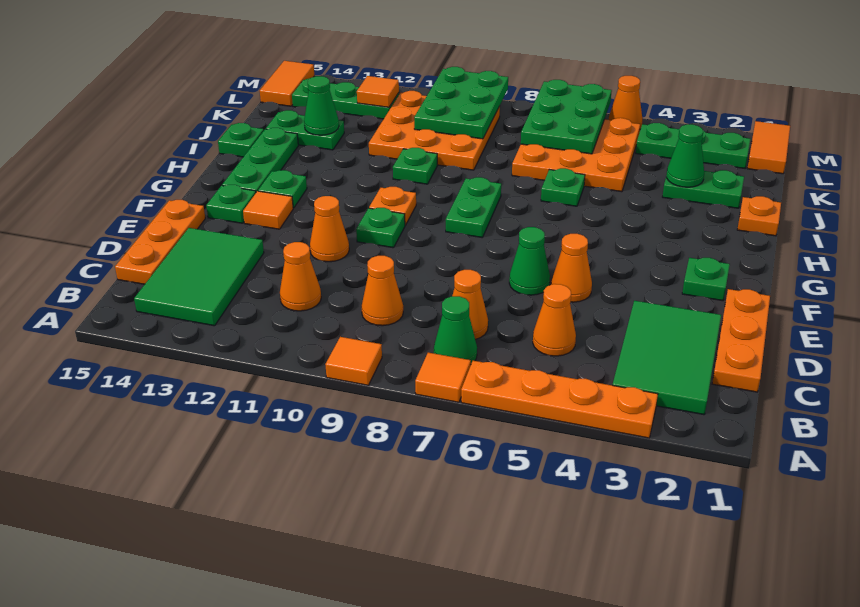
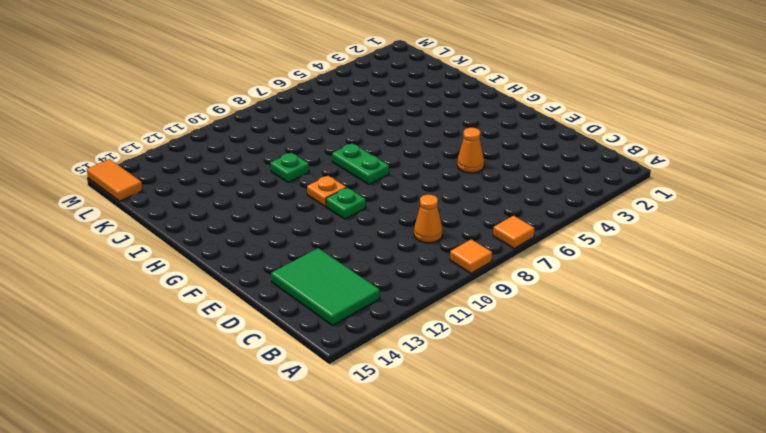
none -> orange plate A3:A6 level 1
none -> green tile B2:D3 level 1
none -> green cone B7 level 1
none -> orange plate C1:E1 level 1

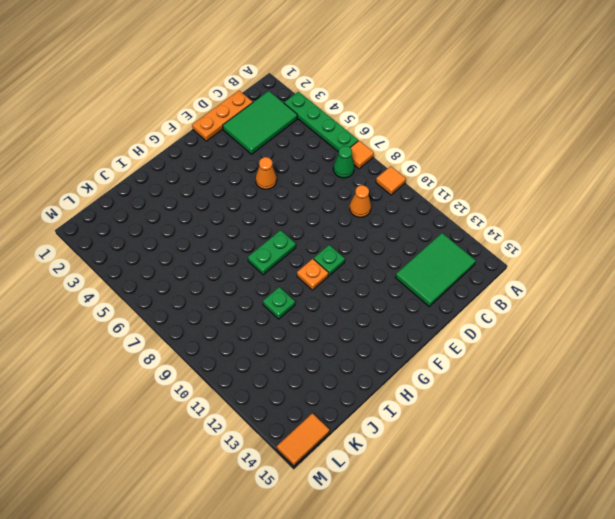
green plate A3:A6 level 1 -> orange plate A3:A6 level 1
none -> orange cone C5 level 1
none -> orange cone C7 level 1
none -> orange cone C11 level 1
none -> orange plate C15:E15 level 1

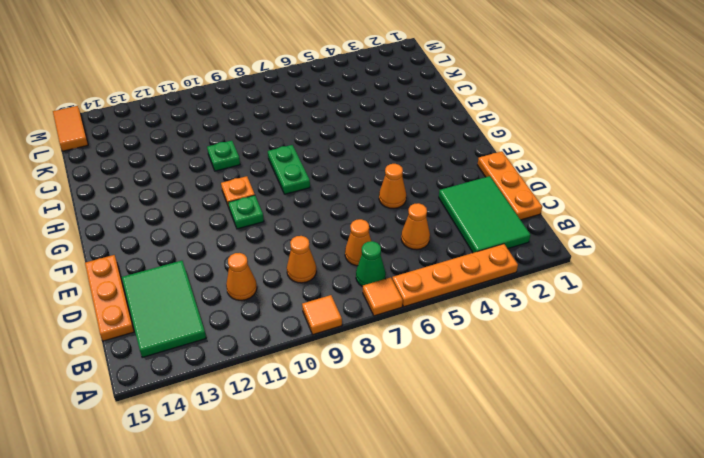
none -> green cone E6 level 1
none -> orange cone E11 level 1
none -> green plate F2 level 1
none -> orange tile F13 level 1

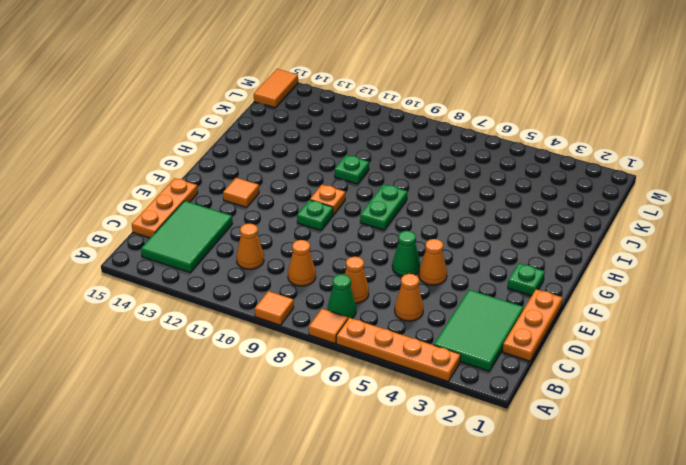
none -> orange cone E11 level 1
none -> green plate F14 level 1
none -> green plate G13 level 1
none -> green plate G14:I14 level 1

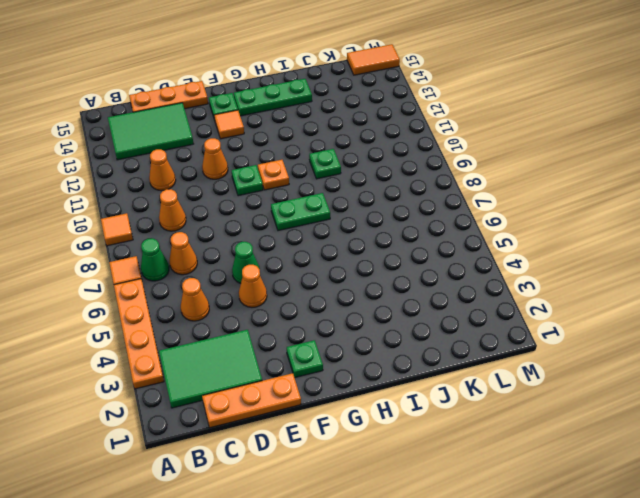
none -> green plate G13 level 1
none -> orange plate I1 level 1
none -> green plate I6 level 1
none -> green plate I15 level 1

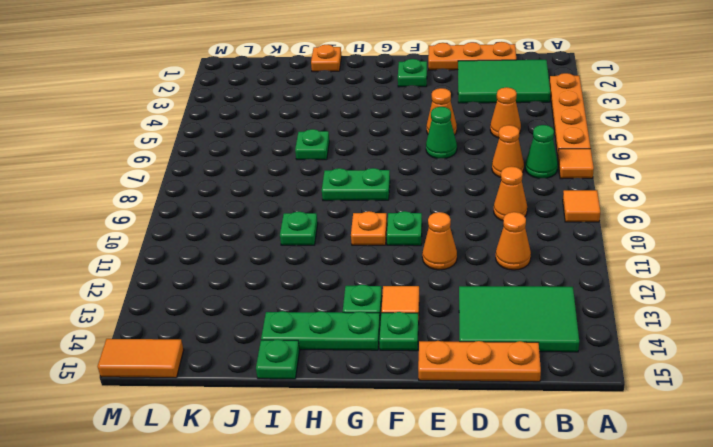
none -> green plate J2:J3 level 1
none -> orange plate J5:L7 level 1
none -> orange plate J9:L11 level 1
none -> green plate J13:J14 level 1

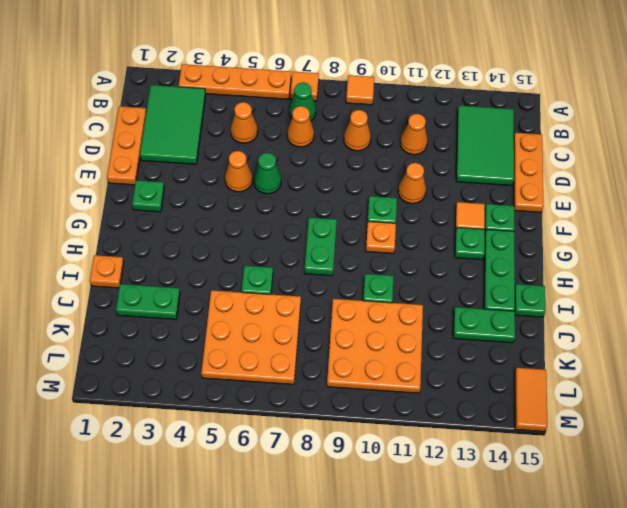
none -> orange tile L1:M1 level 1
none -> green plate L2:L4 level 1
none -> green plate L12:L14 level 1
none -> orange cone M5 level 1

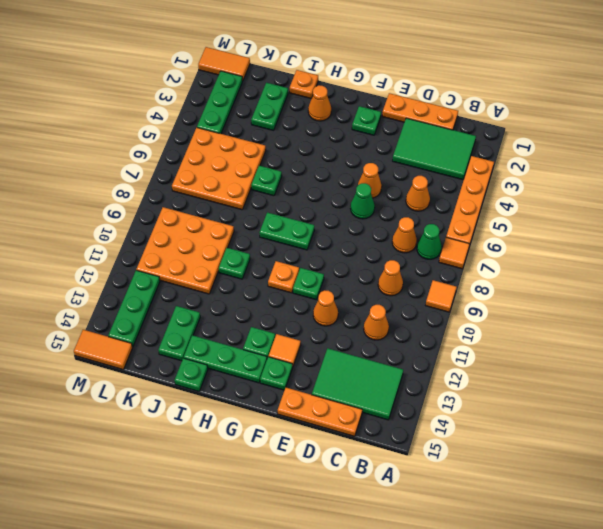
orange cone H2 level 1 -> orange cone M5 level 1
none -> green cone J3 level 2
none -> green cone J13 level 2
none -> green plate K6:M7 level 2
none -> green plate K9:M10 level 2

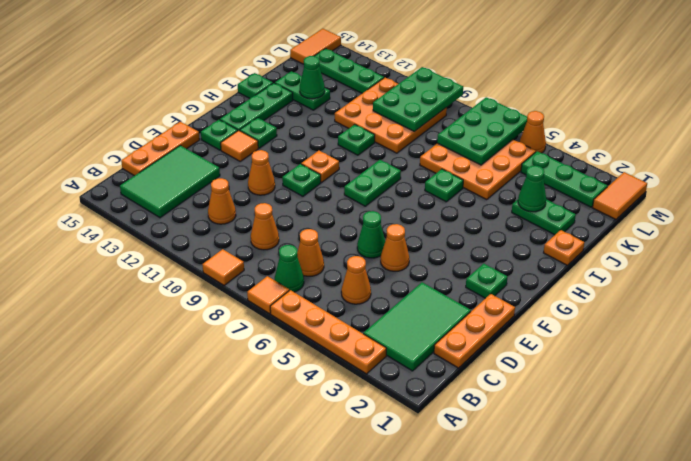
none -> orange tile L12 level 2

